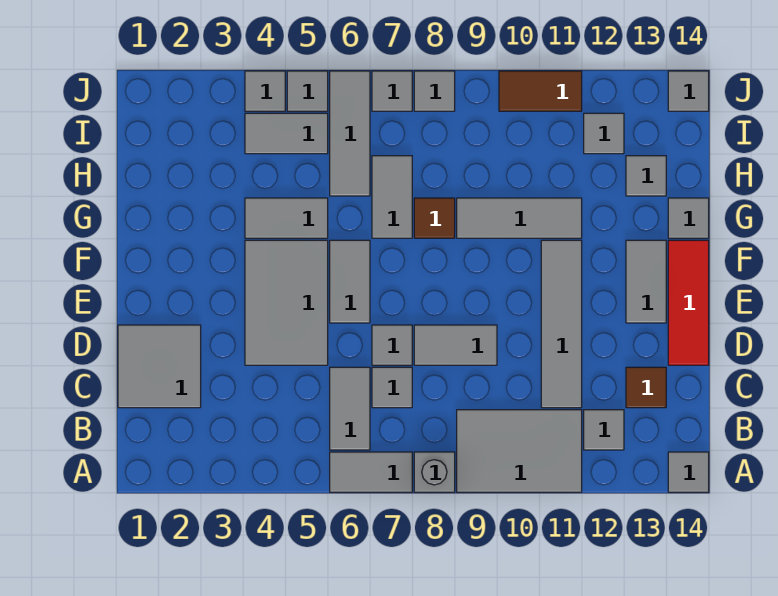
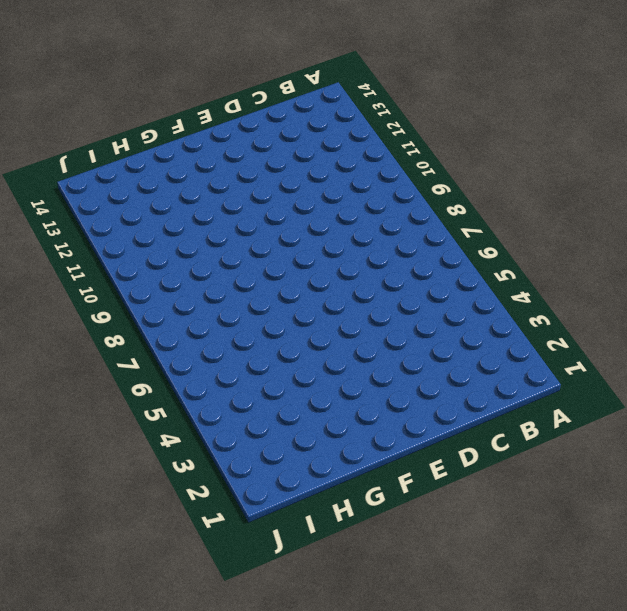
none -> grey tile A6:A7 level 1
none -> grey brick A8 level 1
none -> grey tile A9:B11 level 1
none -> grey tile A14 level 1

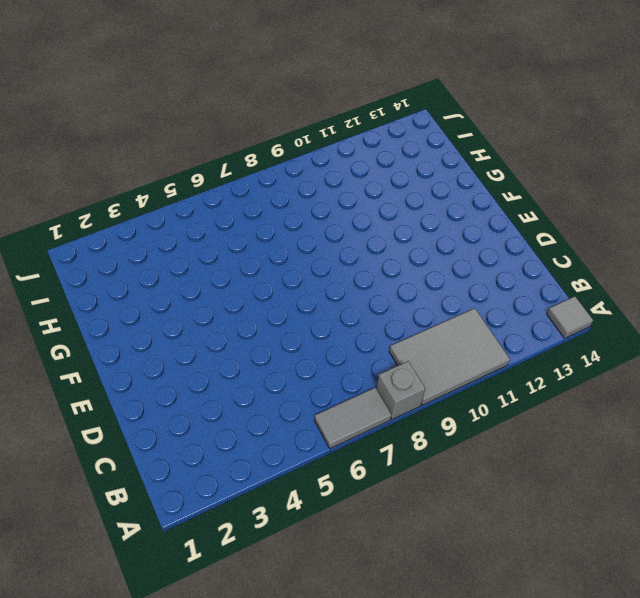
none -> grey tile B6:C6 level 1
none -> grey tile B12 level 1
none -> grey tile C1:D2 level 1
none -> grey tile C7 level 1

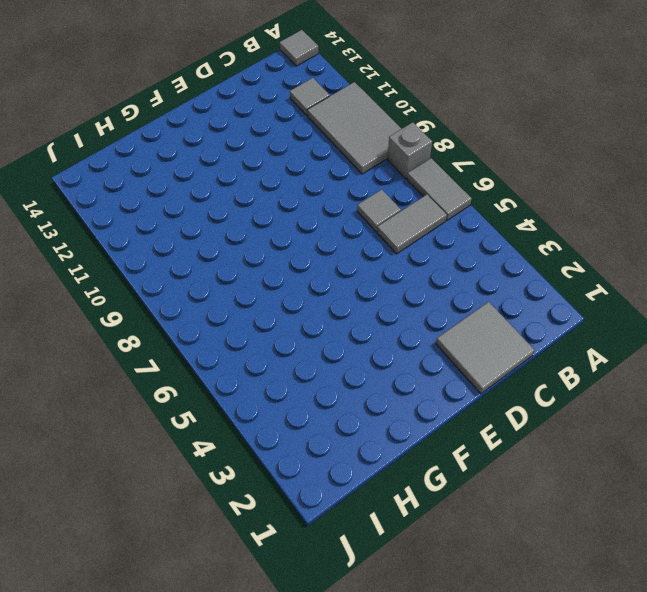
none -> grey tile C11:F11 level 1
none -> brown tile C13 level 1
none -> grey tile D4:F5 level 1
none -> grey tile D7 level 1

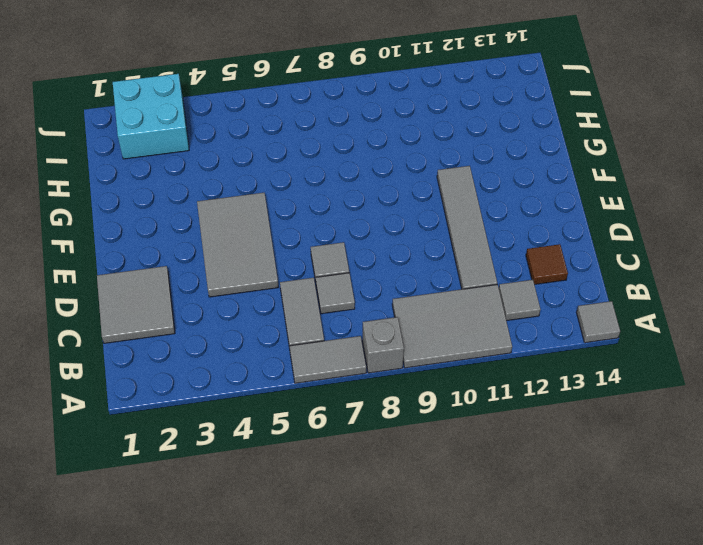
cyan brick I2:J3 level 1 -> none
none -> grey tile D8:D9 level 1
none -> red tile D14:F14 level 1
none -> grey tile E6:F6 level 1
none -> grey tile E13:F13 level 1

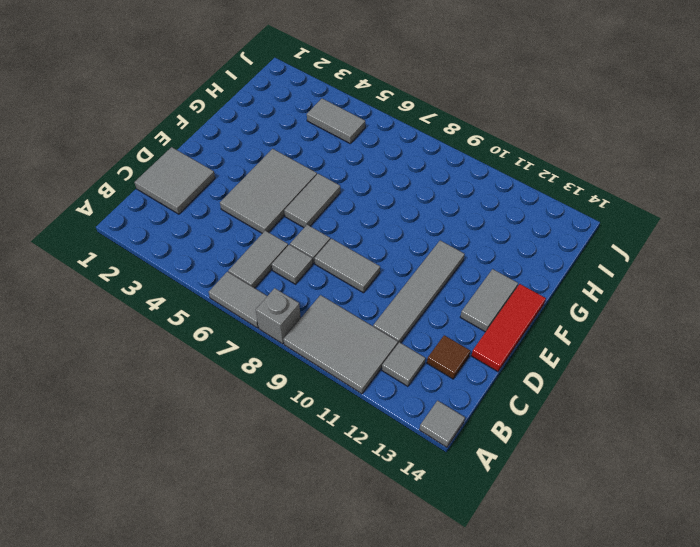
none -> grey tile G4:G5 level 1
none -> grey tile G7:H7 level 1
none -> brown tile G8 level 1
none -> grey tile G9:G11 level 1

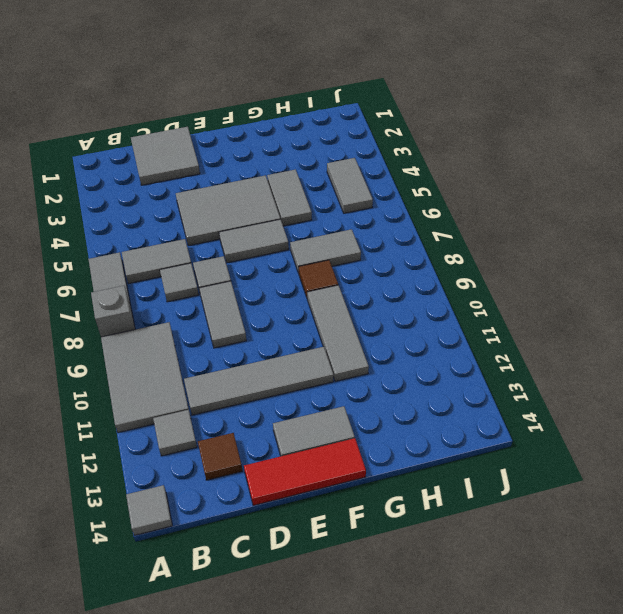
none -> grey tile G14 level 1
none -> grey tile H6:J6 level 1
none -> grey tile H13 level 1
none -> grey tile I12 level 1

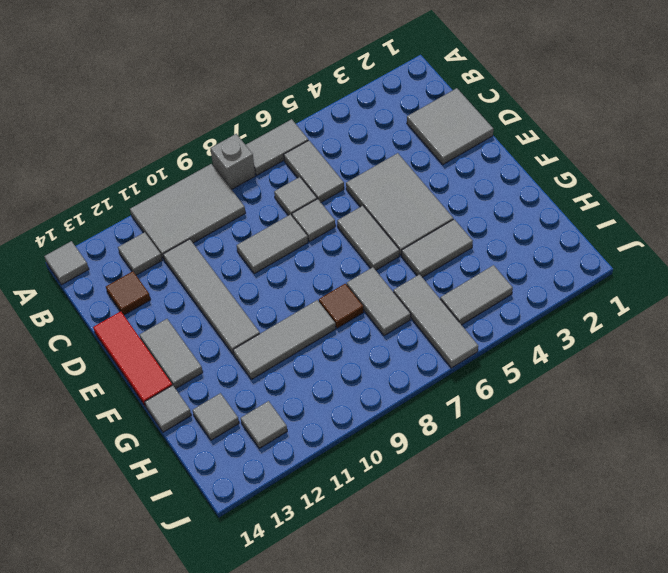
none -> grey tile J4 level 1
none -> grey tile J5 level 1
none -> grey tile J7 level 1
none -> grey tile J8 level 1

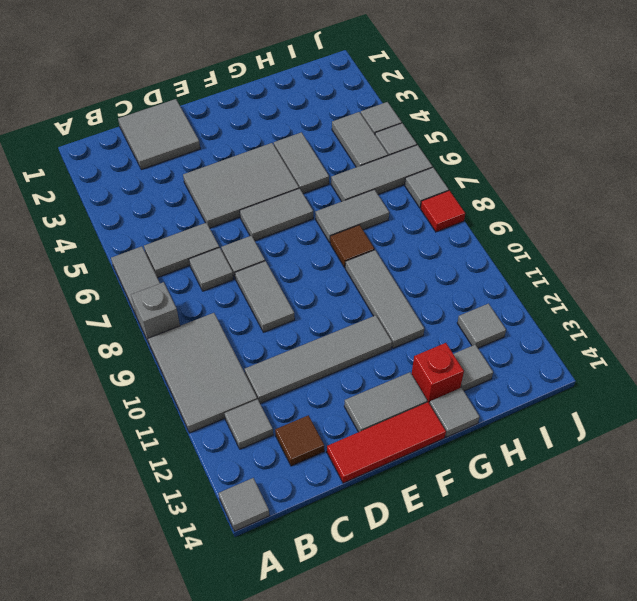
red brick G13 level 1 -> none
red tile J8 level 1 -> grey tile J8 level 1
none -> brown tile J10:J11 level 1
none -> grey tile J14 level 1

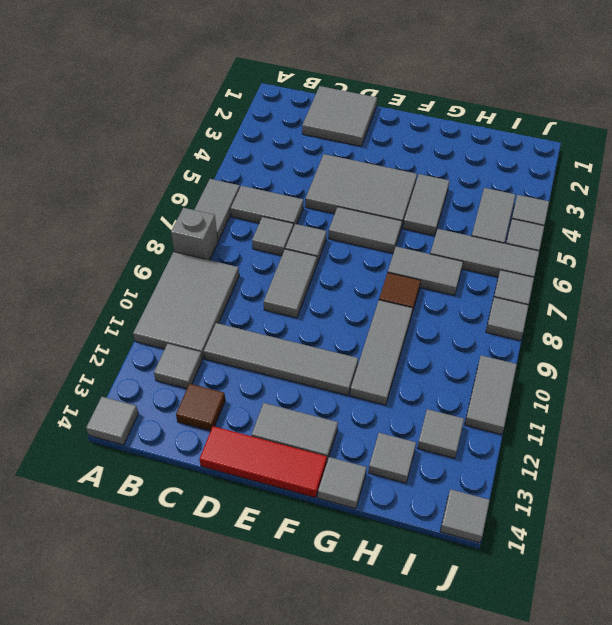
grey tile J10:J11 level 1 -> brown tile J10:J11 level 1

